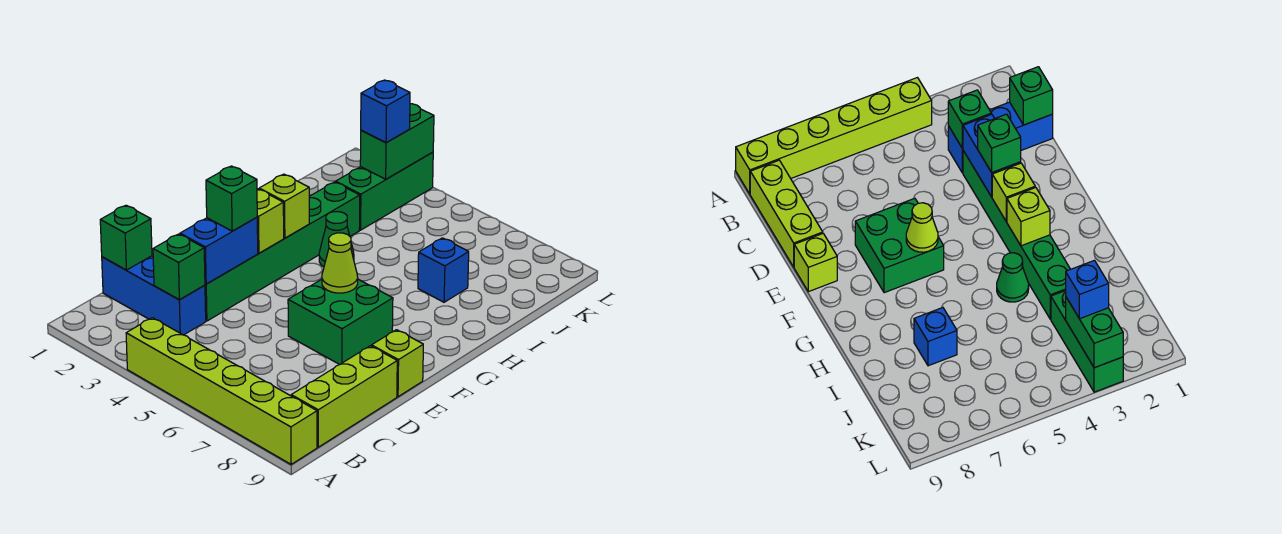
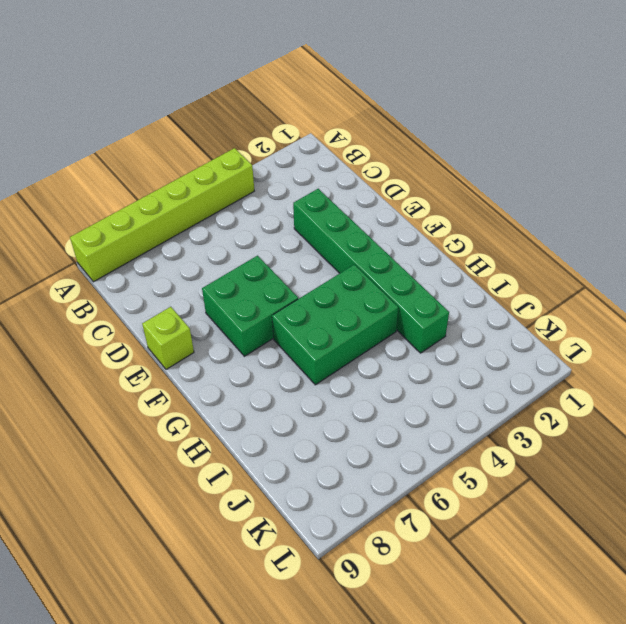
green brick G4:H6 level 1 -> green cone H4 level 1
none -> lime brick B9:D9 level 1
none -> blue brick C1:C3 level 1
none -> blue brick I7 level 1

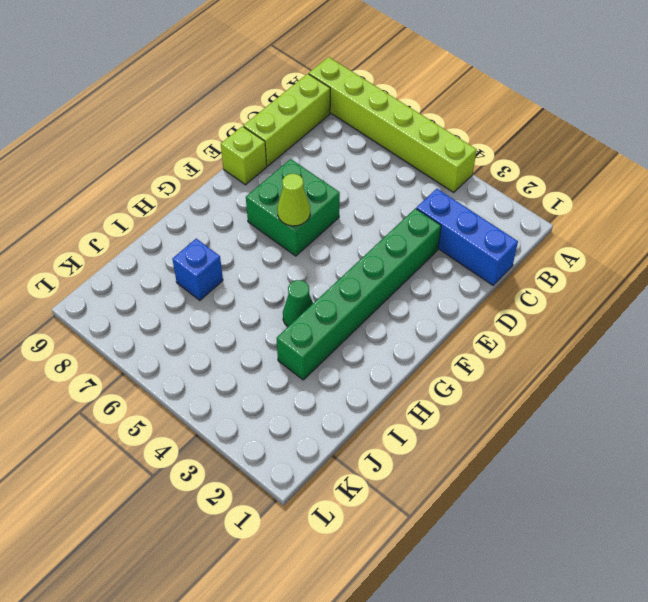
none -> green brick J3:L3 level 1
none -> green brick C1 level 2
none -> green brick C3 level 2

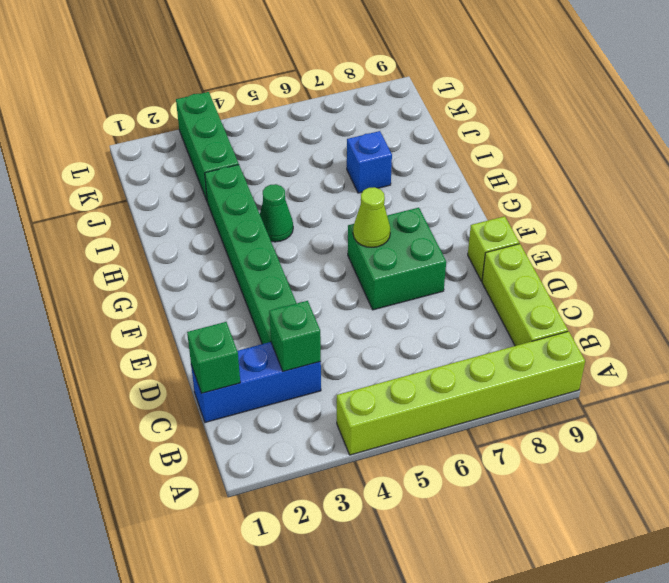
none -> blue brick D3:E3 level 2
none -> lime brick F3 level 2
none -> lime brick G3 level 2

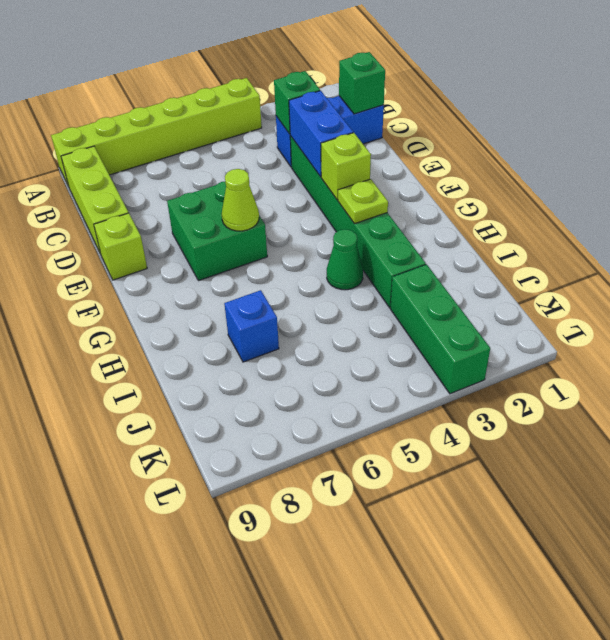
lime plate G3 level 2 -> lime brick G3 level 2
none -> green brick K3:L3 level 2
none -> green brick E3 level 3
none -> blue brick K3 level 3

